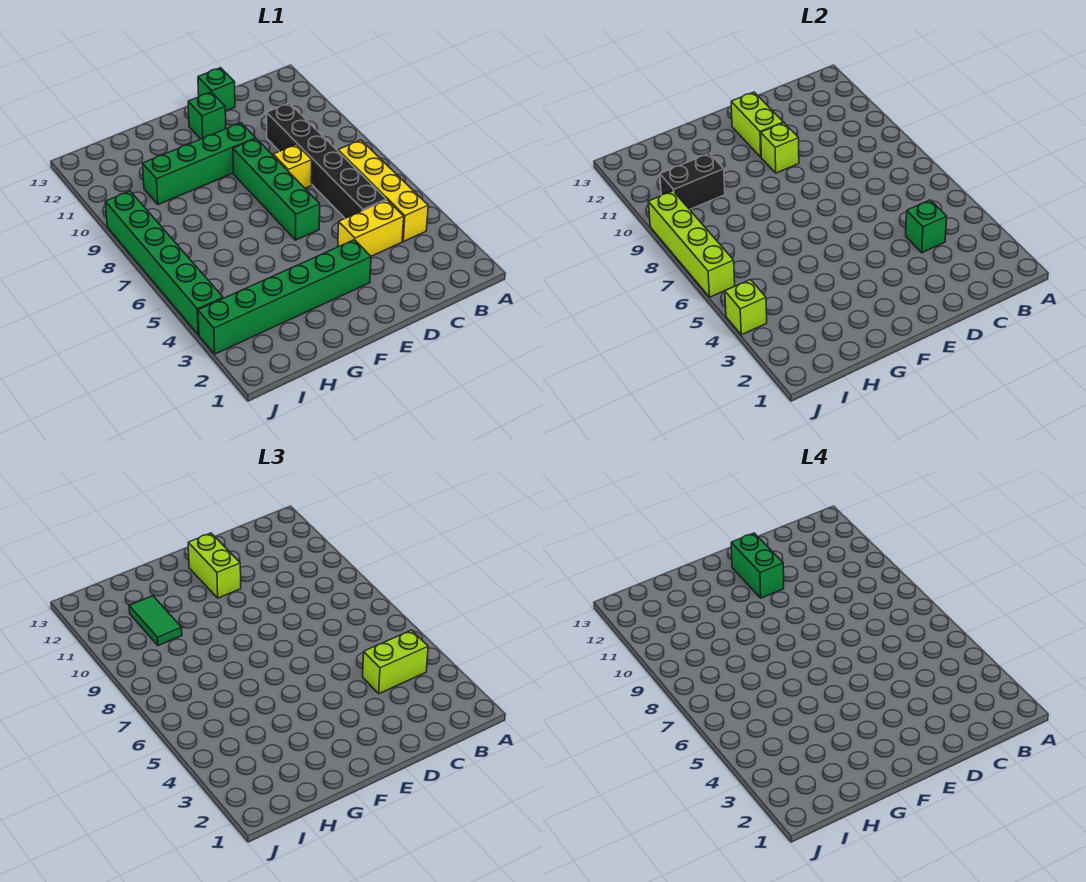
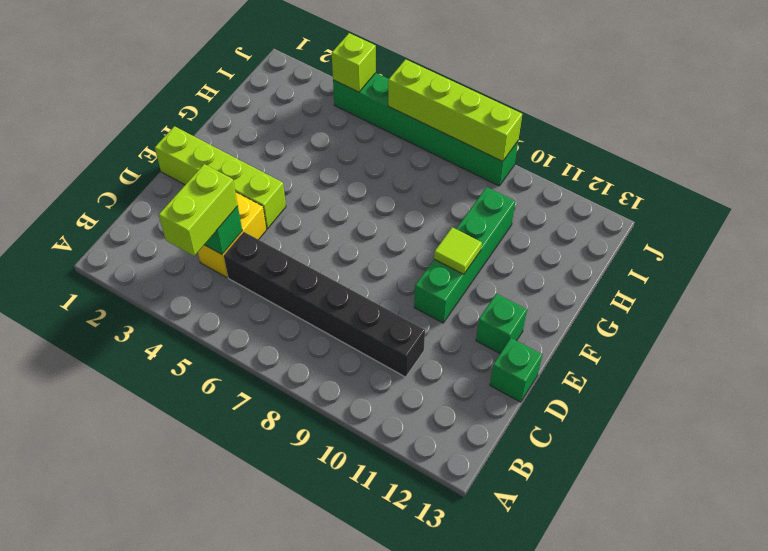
lime brick E1:E4 level 1 -> green brick E3:J3 level 1
lime tile F10 level 2 -> none
none -> yellow brick B4:B7 level 1
none -> yellow brick D8 level 1
none -> green brick E6:E9 level 1

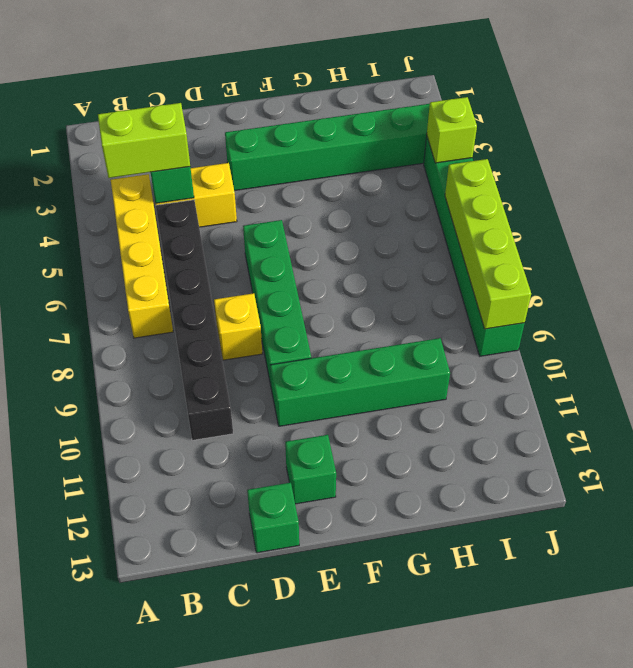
none -> lime brick E10 level 2
none -> lime brick E11:E12 level 2
none -> black brick H10:I10 level 2

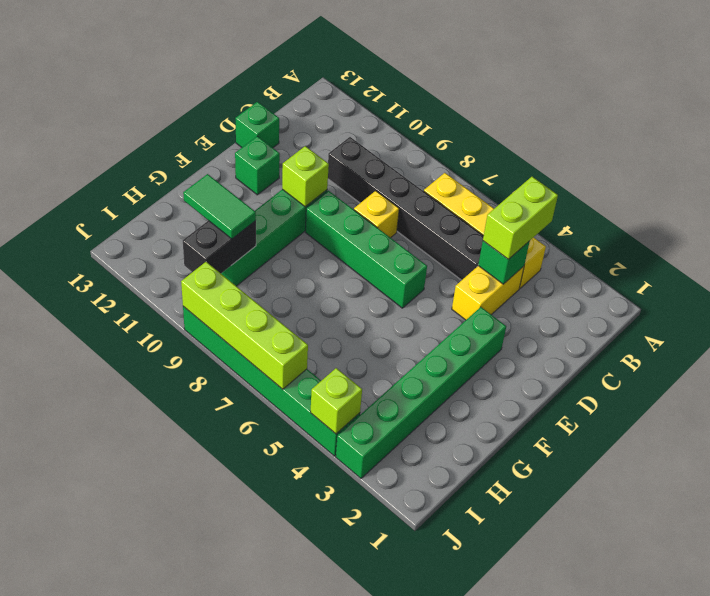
none -> lime brick E11:E12 level 2
none -> lime brick E11:E12 level 3
none -> green brick E11:E12 level 4

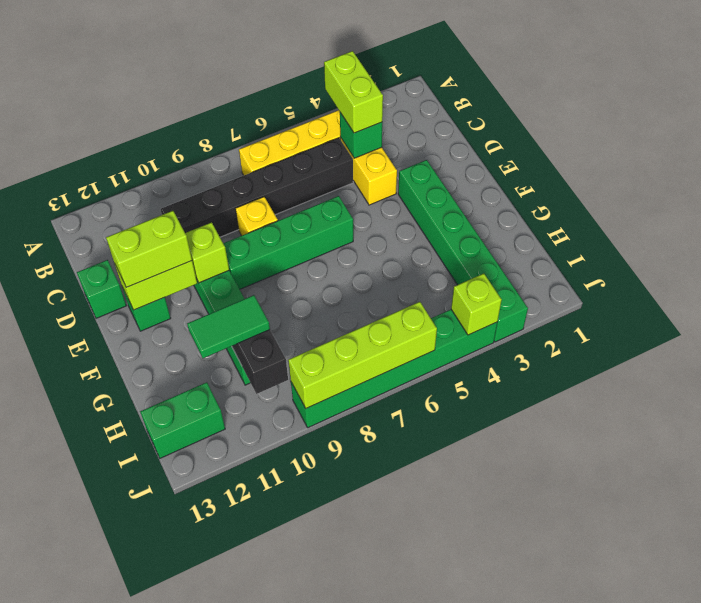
green brick I12:I13 level 1 -> green brick E11:E12 level 4

